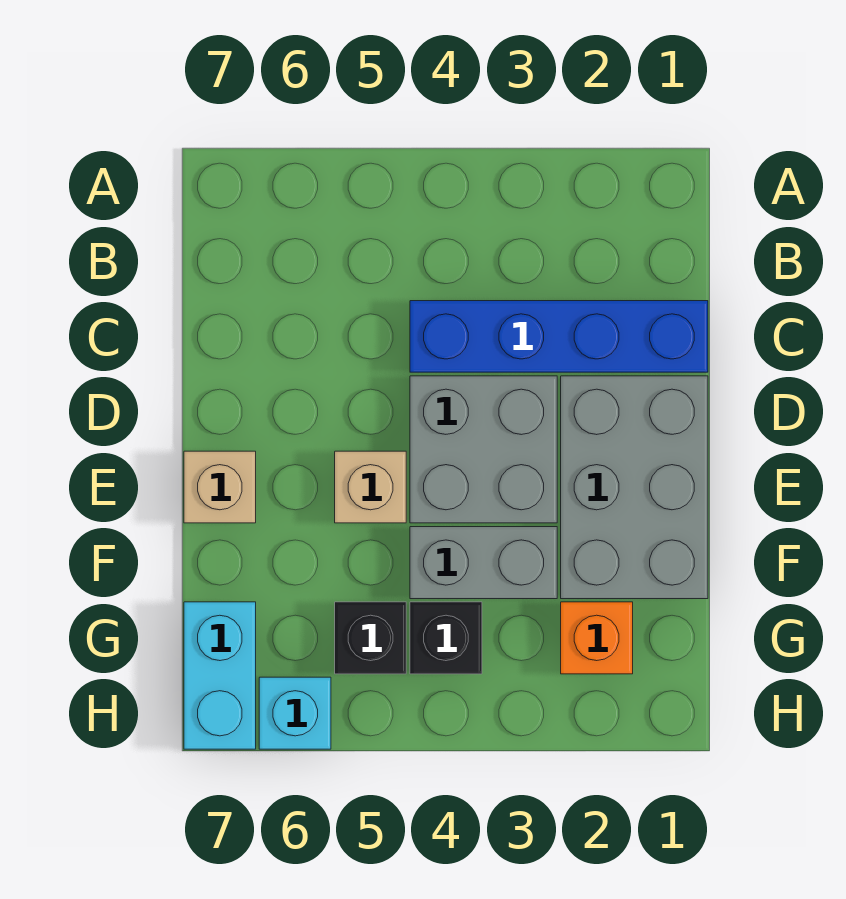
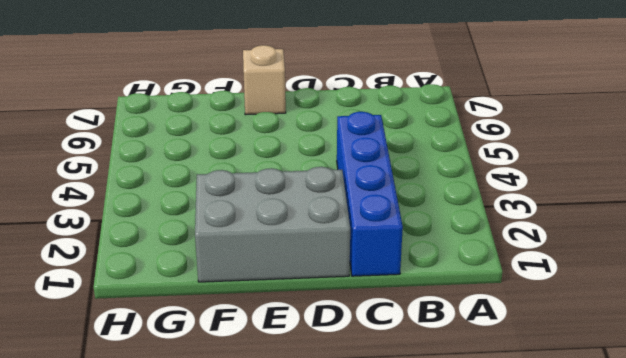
none -> grey brick D3:E4 level 1
none -> tan brick E5 level 1

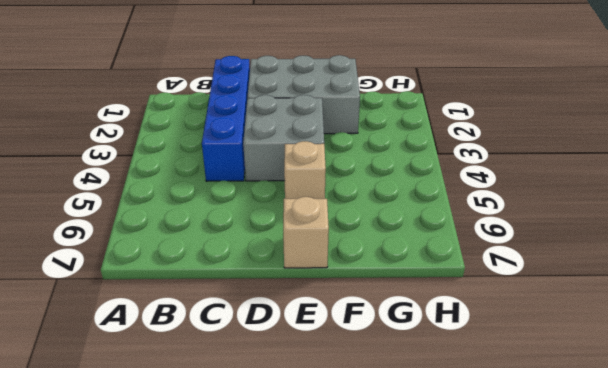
none -> grey brick F3:F4 level 1
none -> orange brick G2 level 1

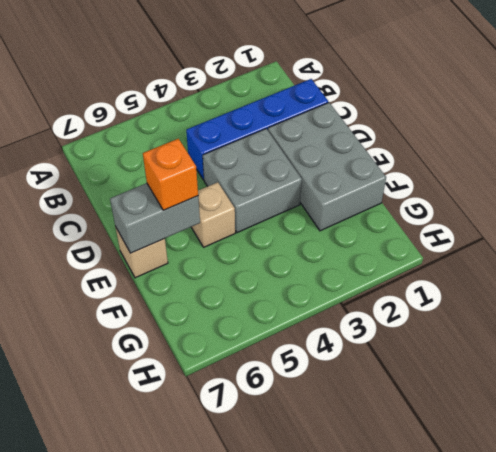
grey brick E6:E7 level 2 -> grey brick F3:F4 level 1
orange brick E6 level 3 -> orange brick G2 level 1
none -> black brick G4 level 1
none -> black brick G5 level 1

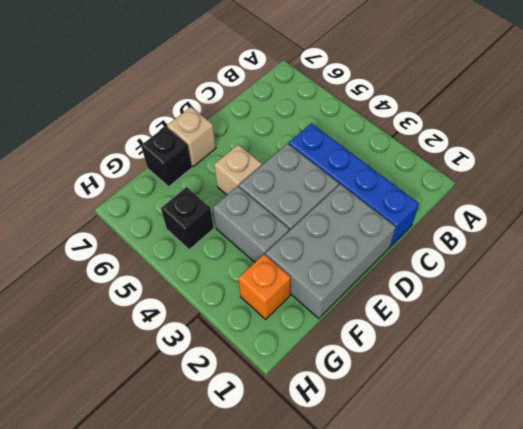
black brick F7 level 1 -> black brick G4 level 1
none -> cyan brick G7:H7 level 1
none -> cyan brick H6 level 1

